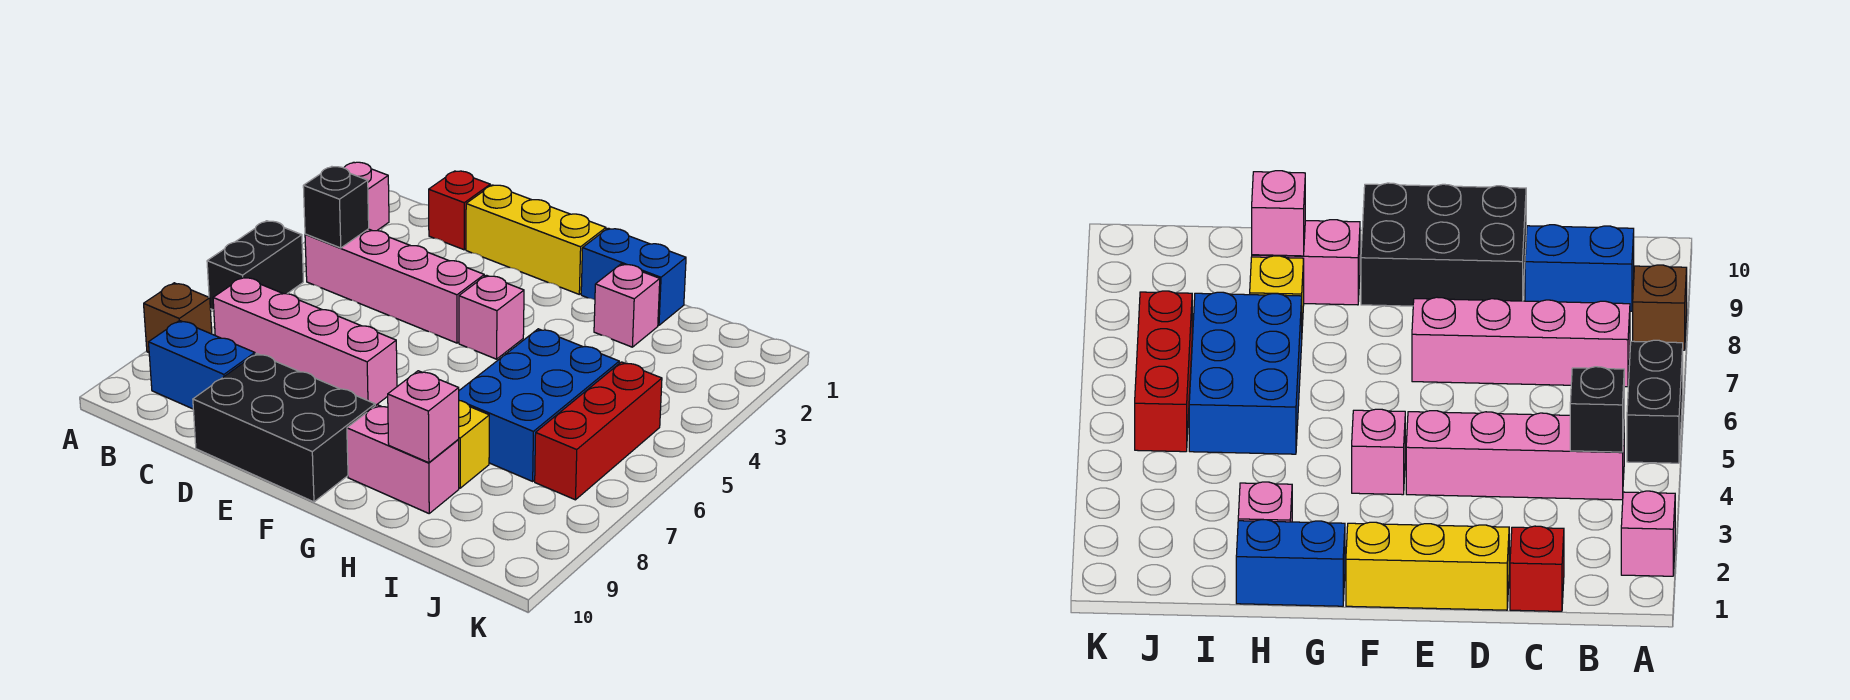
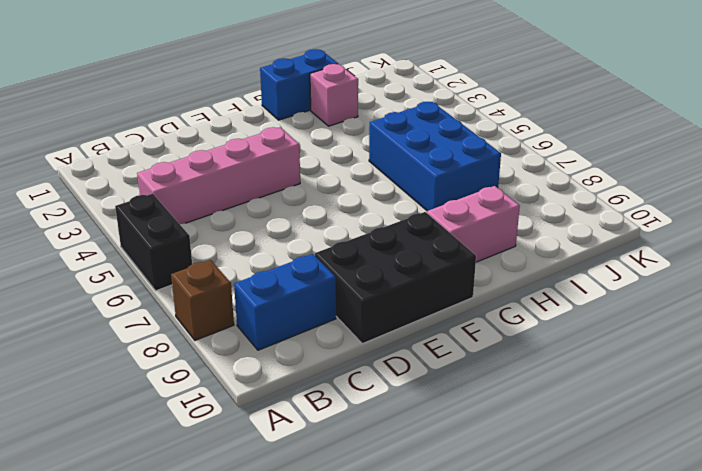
none -> pink brick A2 level 1
none -> pink brick B7:E7 level 1
none -> red brick C1 level 1

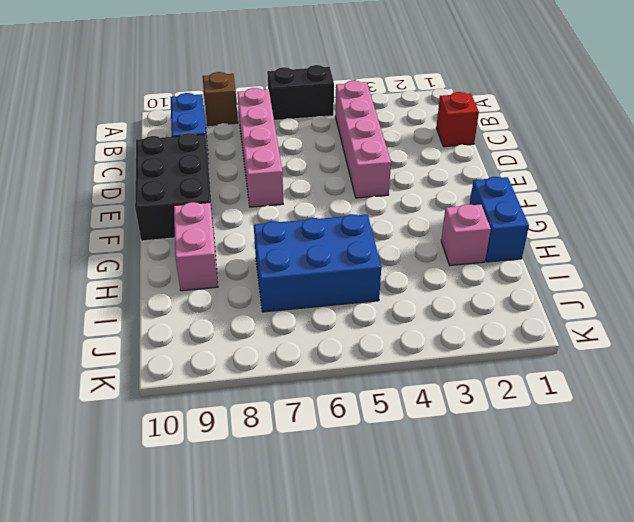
none -> pink brick A2 level 1
none -> yellow brick D1:F1 level 1
none -> pink brick F4 level 1

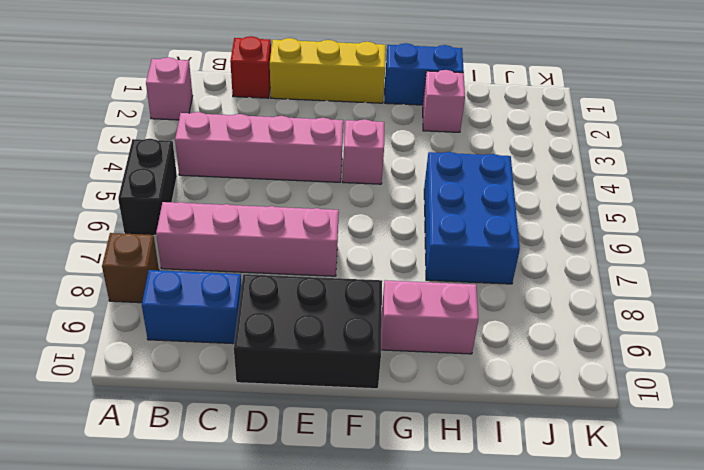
none -> yellow brick H8 level 1
none -> red brick J5:J7 level 1
none -> black brick B4 level 2

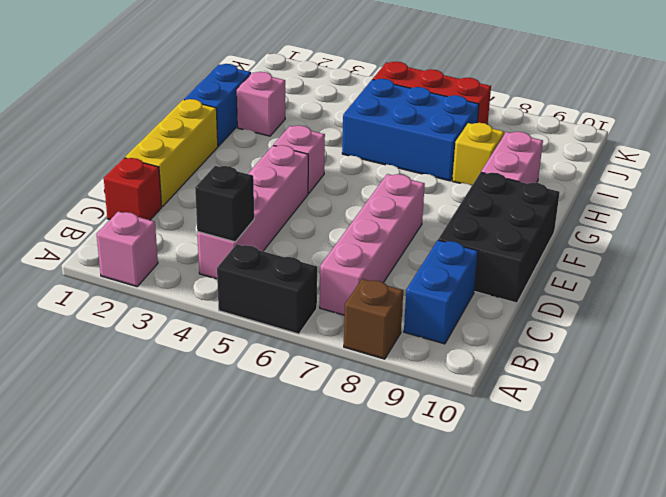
none -> pink brick H9 level 2

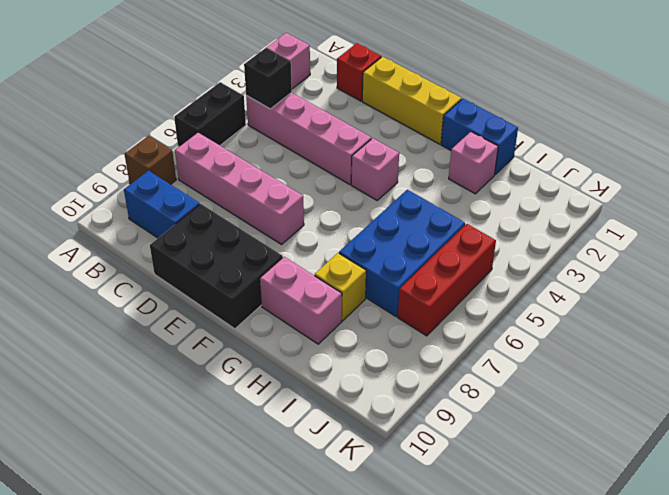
none -> pink brick H9 level 2

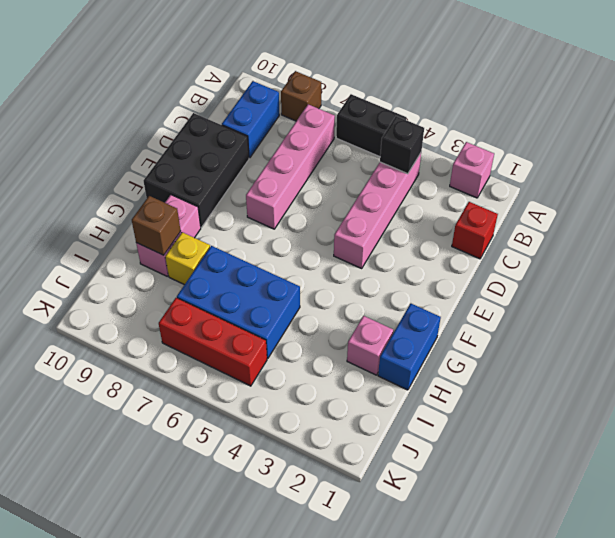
brown brick H9 level 2 -> pink brick H9 level 2
none -> yellow brick D1:F1 level 1
none -> pink brick F4 level 1

